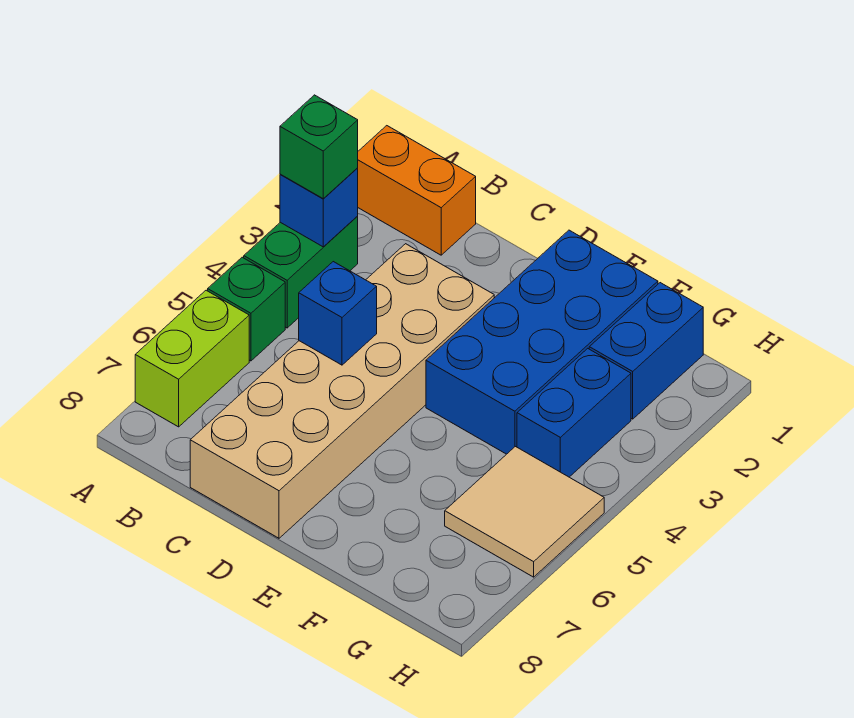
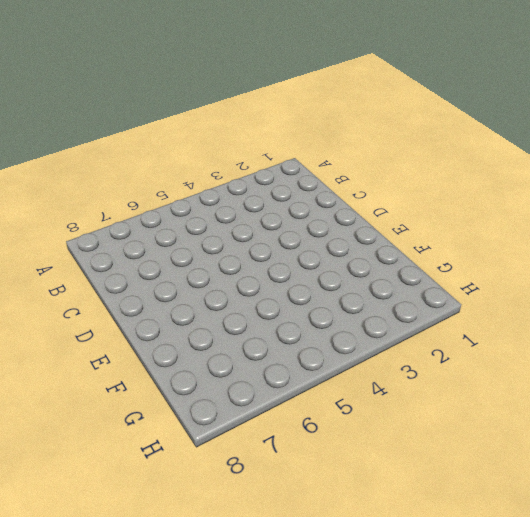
none -> orange brick A1:B1 level 1
none -> green brick A3:A4 level 1
none -> green brick A5 level 1

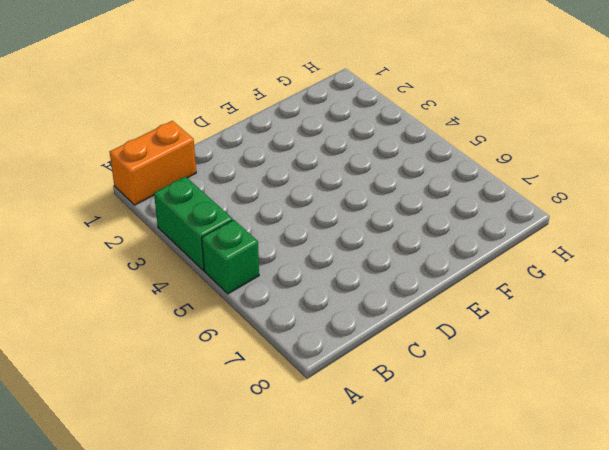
none -> lime brick A6:A7 level 1
none -> tan brick C3:D8 level 1
none -> blue brick E1:F4 level 1

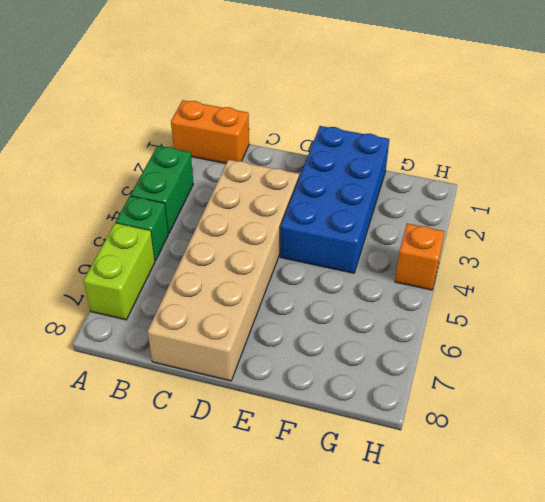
orange brick H4 level 1 -> none
none -> blue brick G1:G2 level 1
none -> blue brick G3:G4 level 1
none -> tan tile G5:H6 level 1

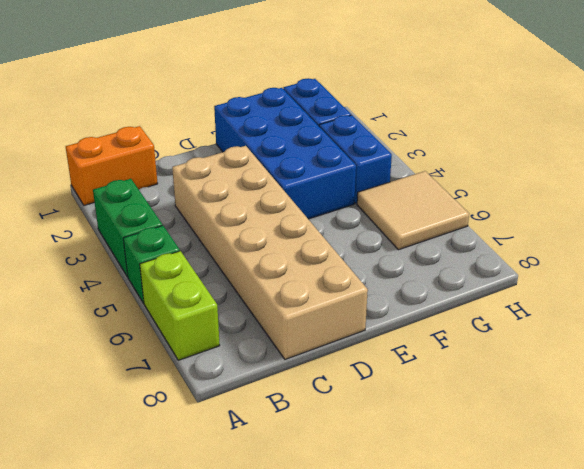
none -> blue brick A3 level 2
none -> blue brick C5 level 2
none -> green brick A3 level 3

